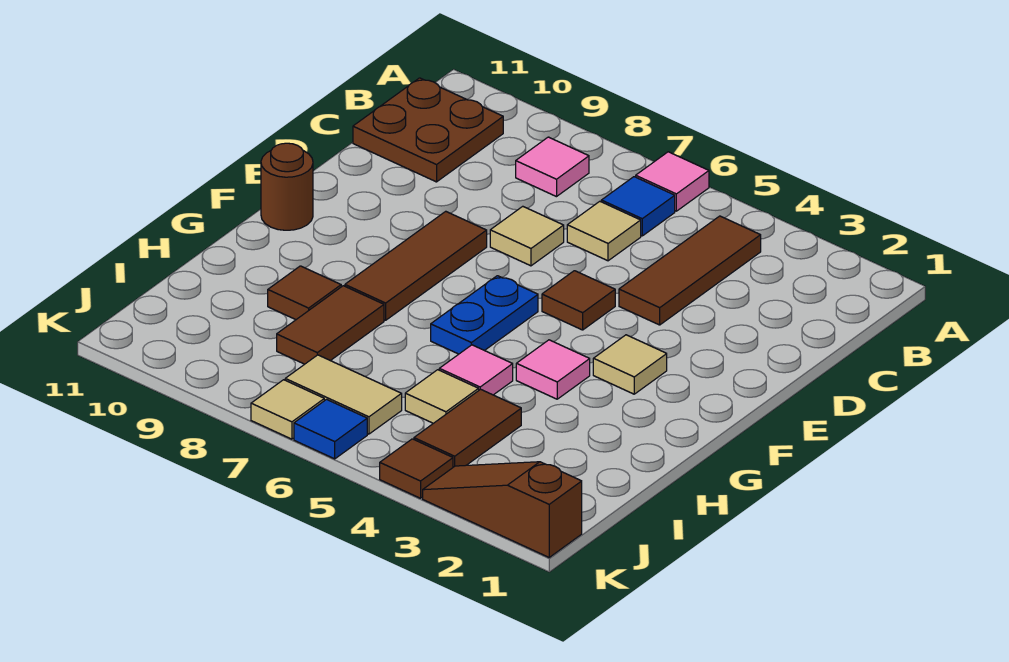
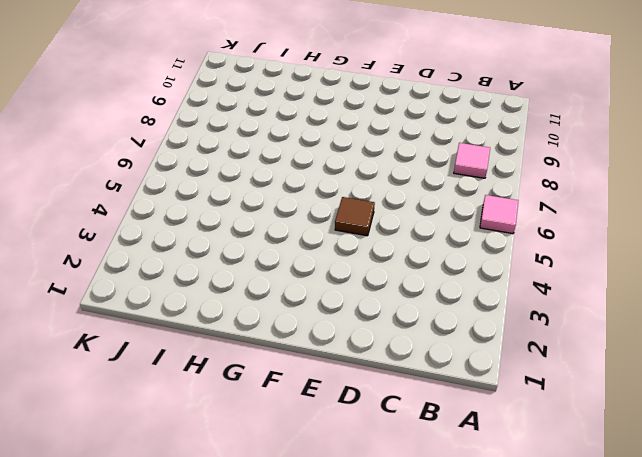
none -> brown tile B4:D4 level 1
none -> blue tile B6 level 1
none -> brown plate B10:C11 level 1

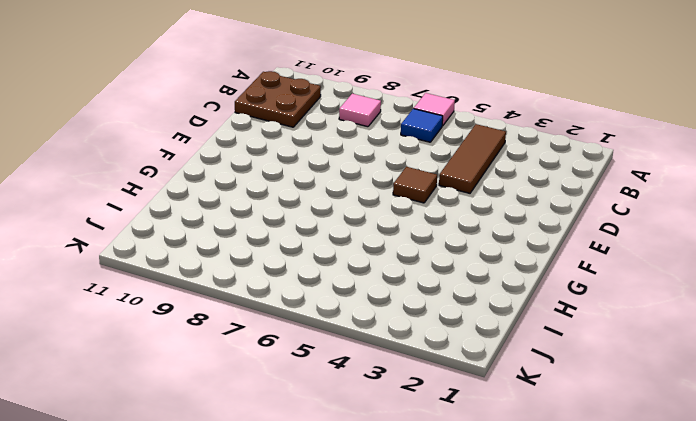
none -> tan tile C6 level 1
none -> tan tile D7 level 1
none -> brown tile E8:G8 level 1

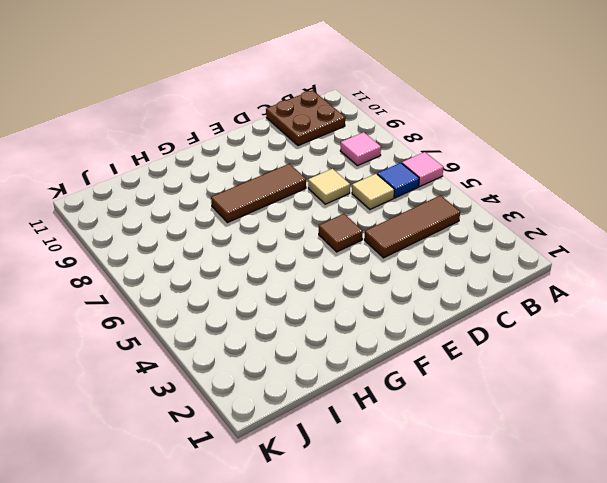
none -> tan tile F3 level 1
none -> blue plate F6:G6 level 1
none -> brown round brick F11 level 1

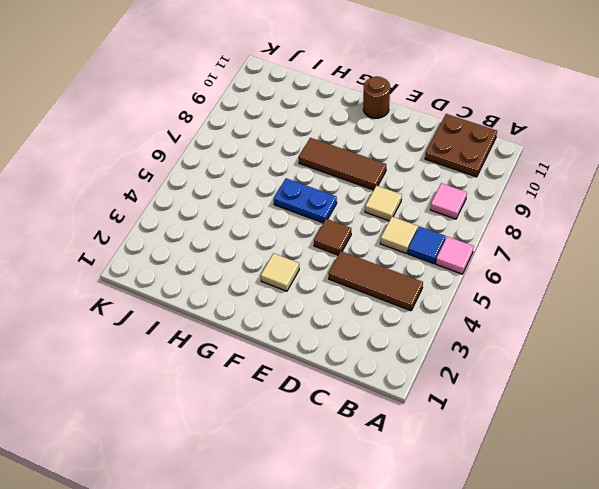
none -> pink tile G4 level 1
none -> pink tile H5 level 1
none -> brown tile H8:I8 level 1

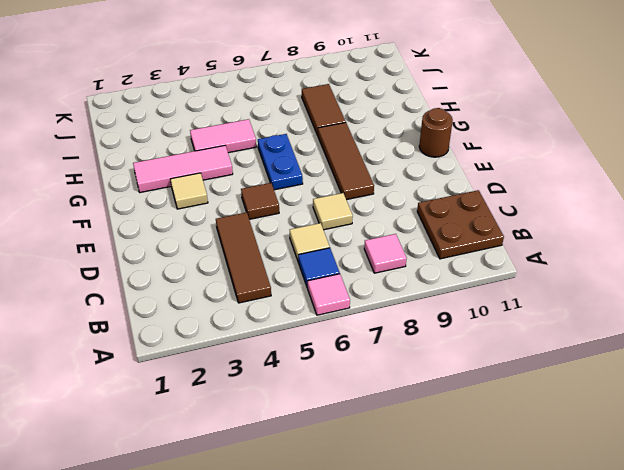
pink tile G2:G4 level 1 -> pink tile G4 level 1
pink tile H4:H5 level 1 -> pink tile H5 level 1
none -> brown tile H9 level 1
none -> brown tile I4:J4 level 1
none -> tan tile I5 level 1

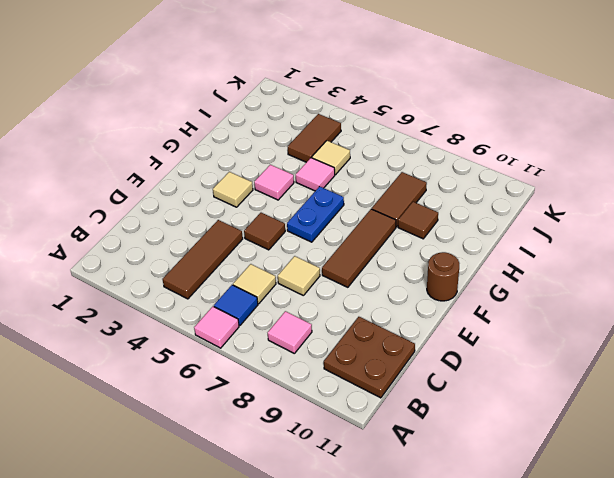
none -> tan tile J6:J7 level 1
none -> brown slope K1:K3 level 1 top 1
none -> brown tile K4 level 1

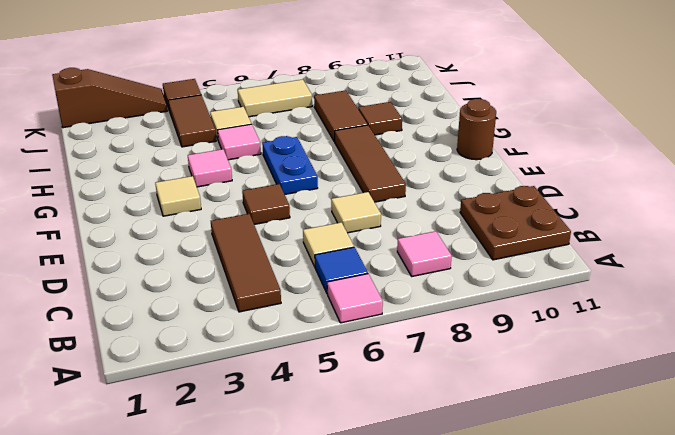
none -> blue tile K6 level 1
none -> tan tile K7 level 1

